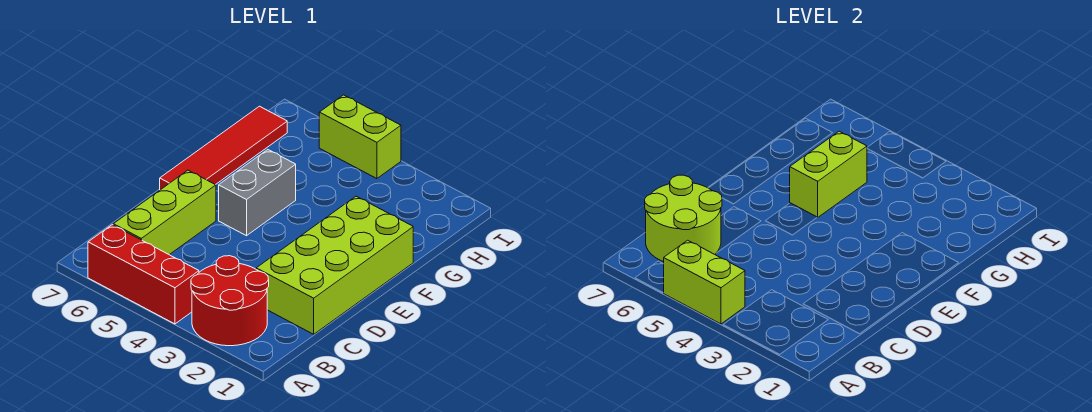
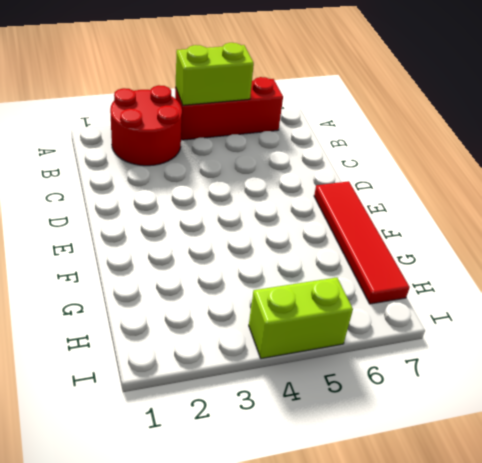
none -> lime brick B6:D6 level 1
none -> lime brick C1:F2 level 1

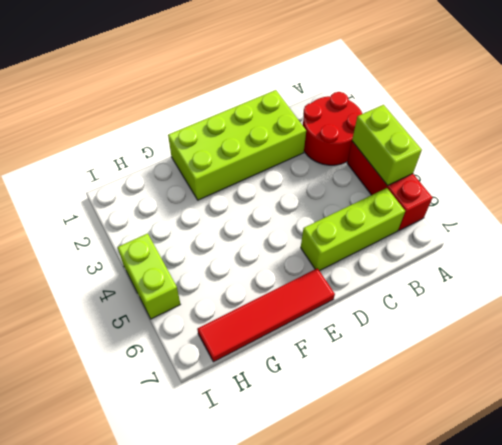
none -> grey brick E5:F5 level 1
none -> lime round brick B6:C7 level 2

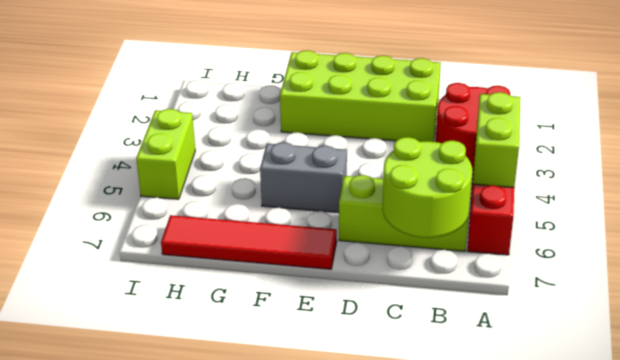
none -> lime brick F5:G5 level 2

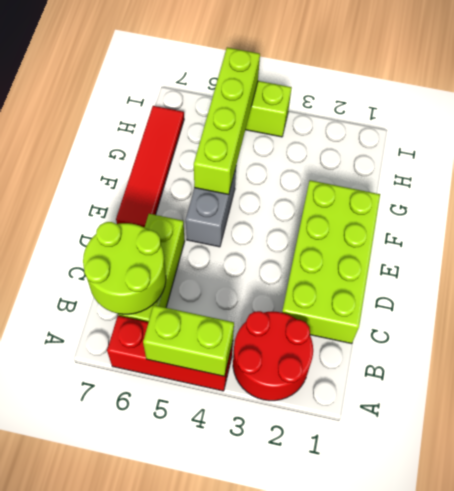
lime brick F5:I5 level 2 -> lime brick F5:G5 level 2

